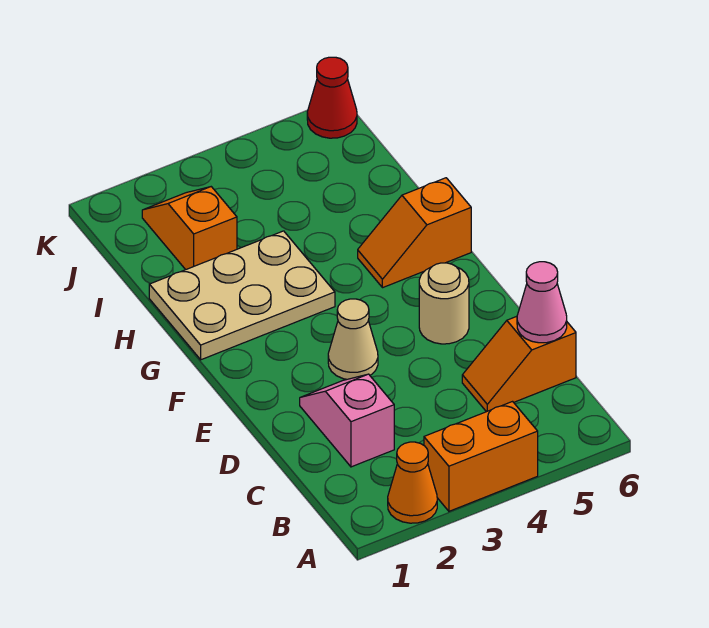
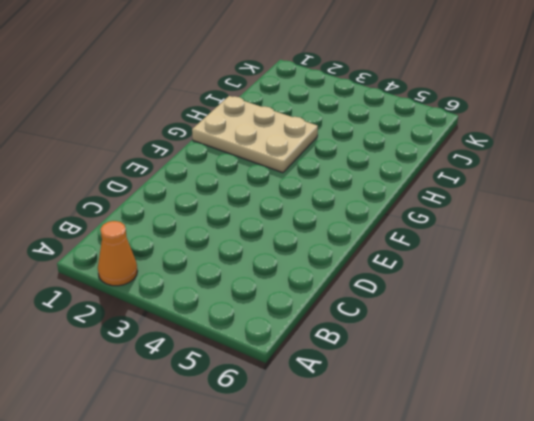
none -> orange brick A3:A4 level 1
none -> pink slope C2:D2 level 1 top C

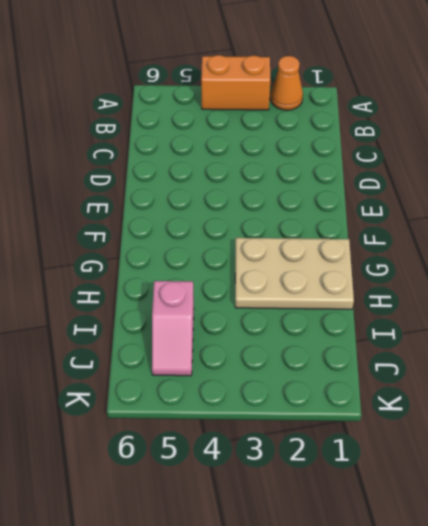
pink slope I5:J5 level 1 top I -> pink slope C2:D2 level 1 top C
none -> orange slope C5:C6 level 1 top 6
none -> tan cone E3 level 1

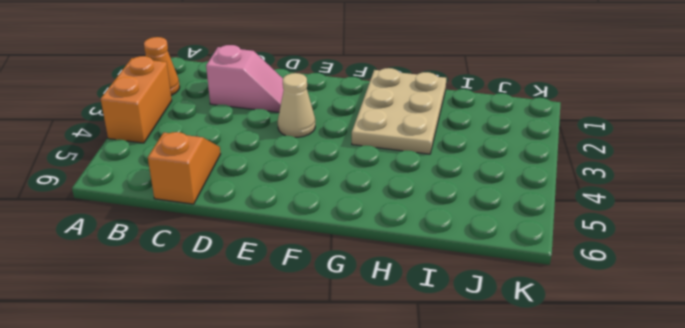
none -> tan round brick E5 level 1
none -> orange slope G5:G6 level 1 top 6

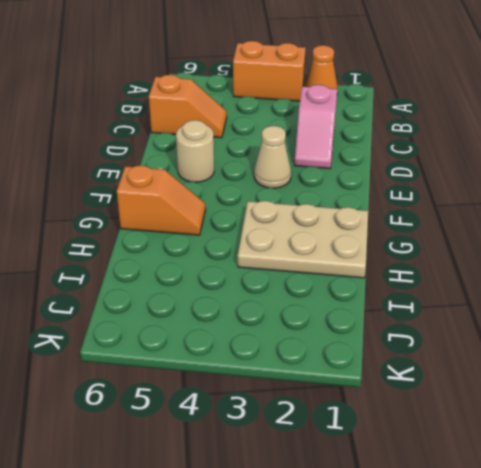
none -> orange slope I2:J2 level 1 top I
none -> red cone K6 level 1

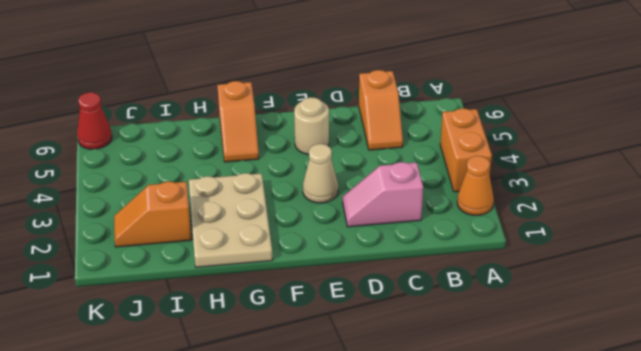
none -> pink cone C6 level 2

